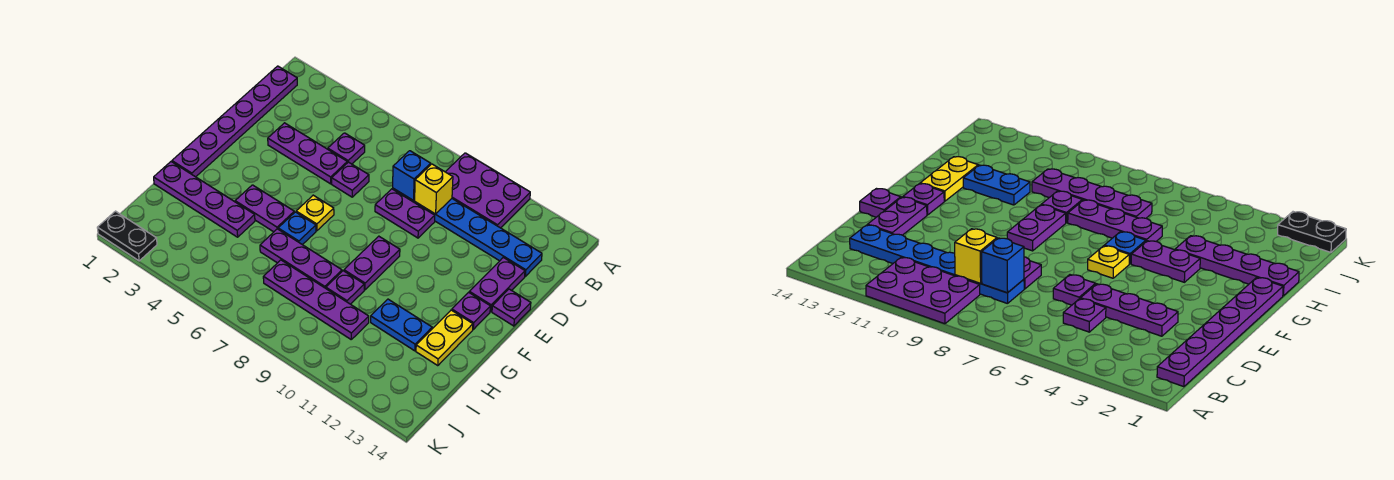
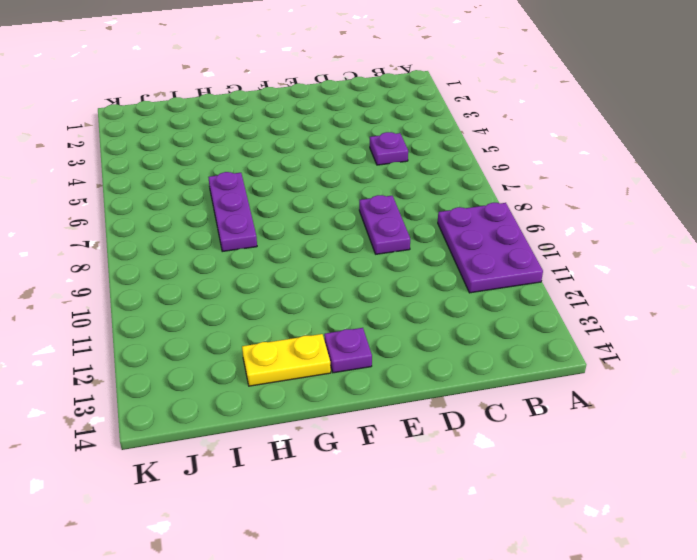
none -> purple plate B1:G1 level 1
none -> blue plate C8:C13 level 1
none -> purple plate D3:D5 level 1

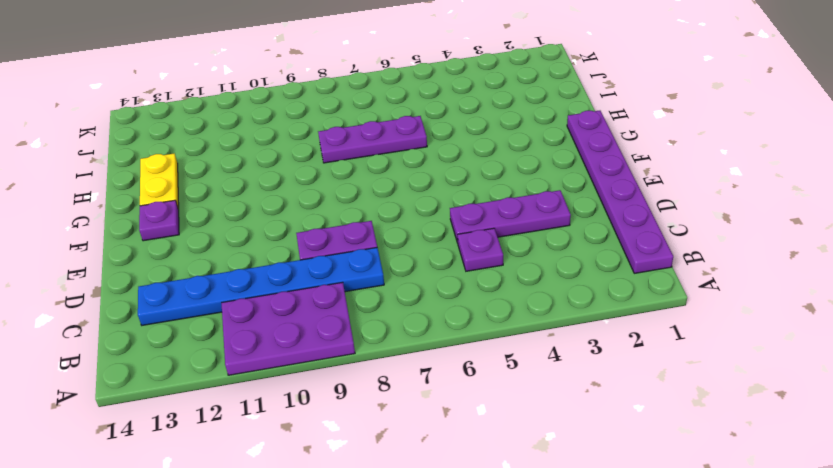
none -> purple plate D6 level 1
none -> purple plate D13:E13 level 1
none -> purple plate E14 level 1

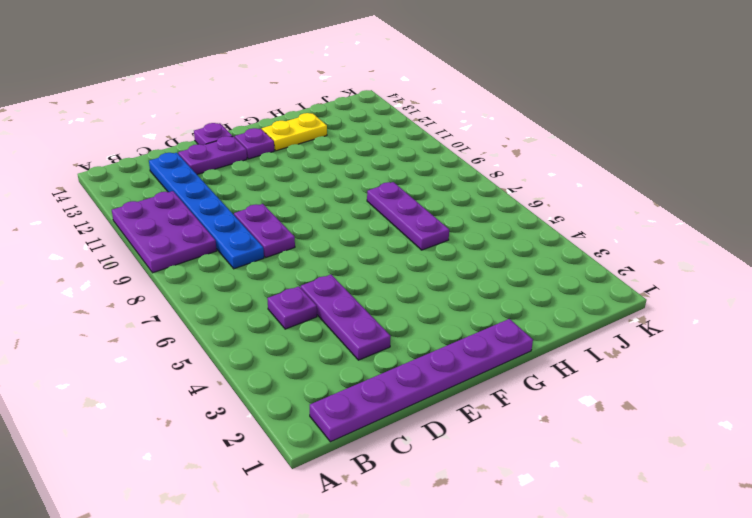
none -> purple plate D6 level 1
none -> yellow plate F6 level 1
none -> purple plate F9:G9 level 1

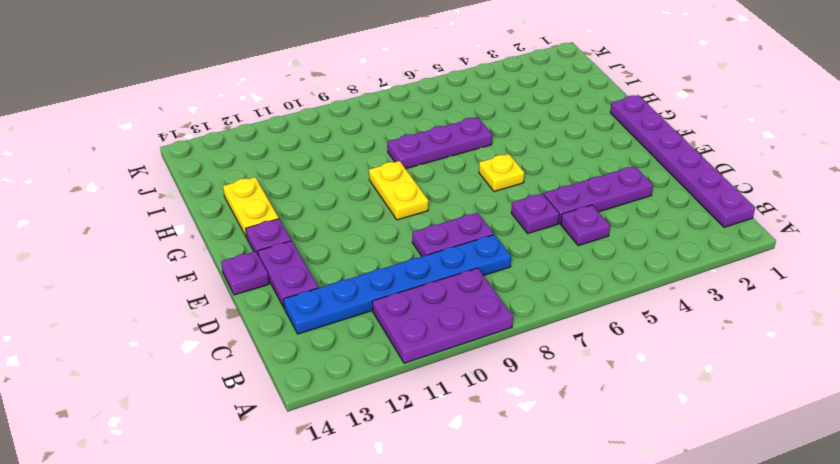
yellow plate F9:G9 level 1 -> purple plate F9:G9 level 1
none -> purple plate G4:G5 level 1
none -> blue plate G6 level 1
none -> purple plate H1:H4 level 1

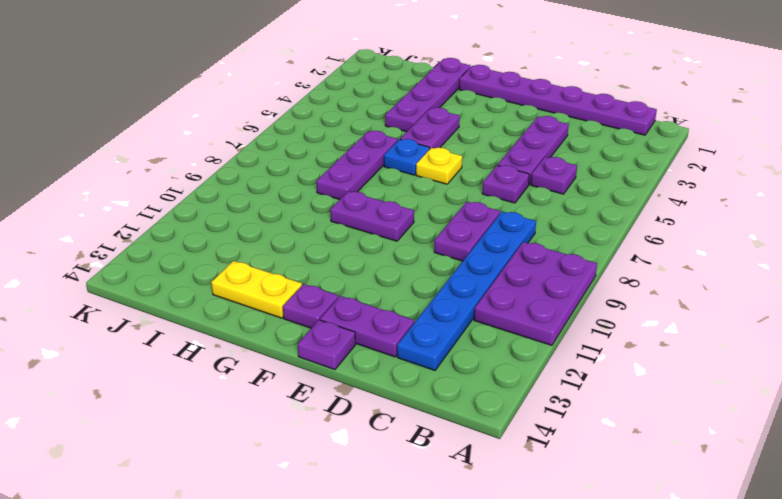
none -> purple plate H9 level 1
none -> blue plate H11:H12 level 1
none -> purple plate I7:I10 level 1

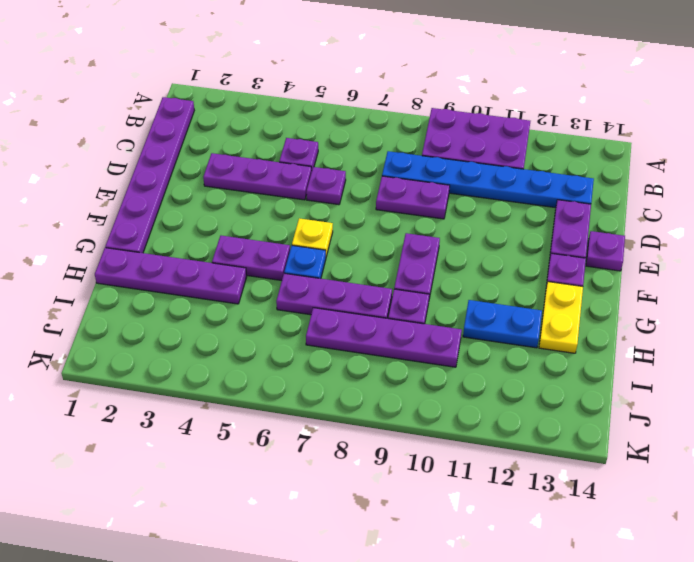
none -> black plate K1:K2 level 1
none -> blue brick C8 level 2
none -> yellow brick C9 level 2

